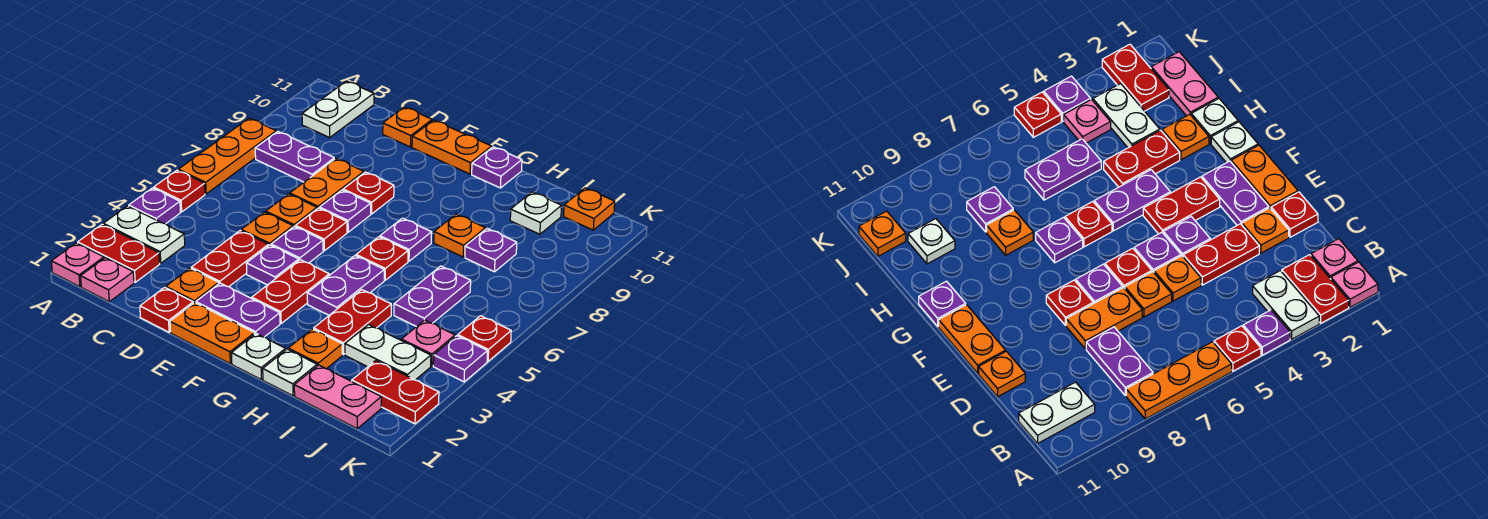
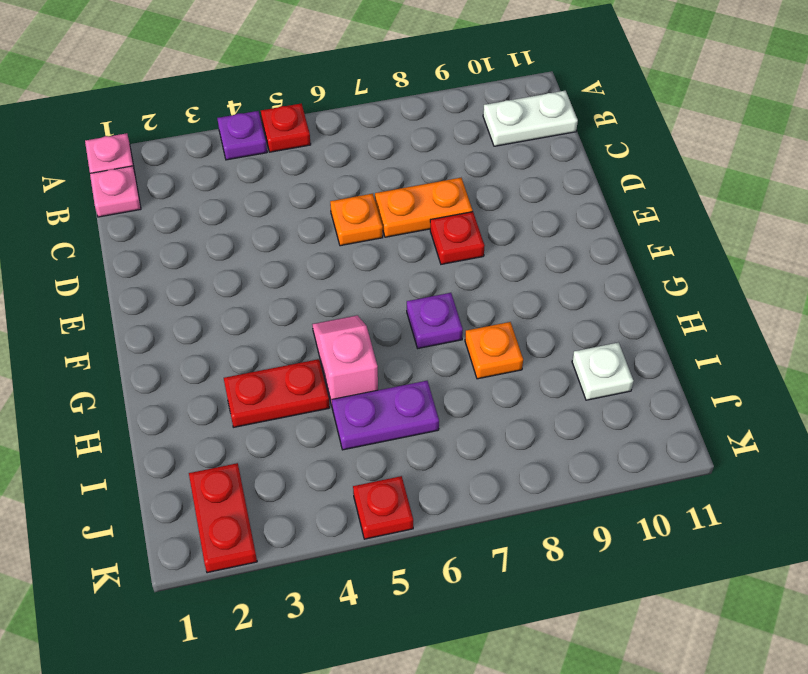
pink slope G5:H5 level 1 top H -> purple plate G4:G5 level 1
none -> red plate A2:B2 level 1
none -> white plate A3:B3 level 1
none -> orange plate A6:A8 level 1
none -> purple plate B8:C8 level 1

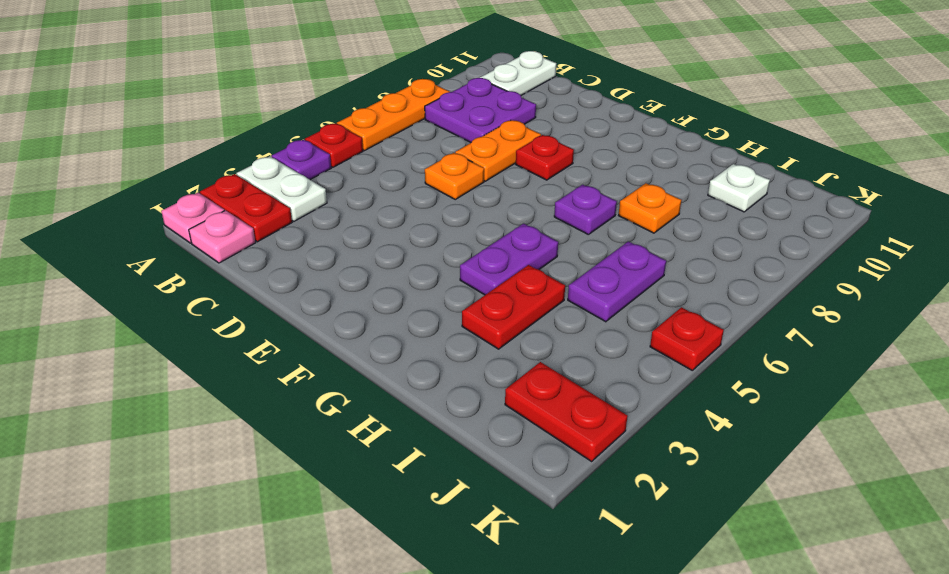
purple plate B8:C9 level 1 -> purple plate B8:C8 level 1
none -> red plate D1 level 1
none -> orange plate D2 level 1
none -> red plate D3:D4 level 1
none -> orange plate D5 level 1

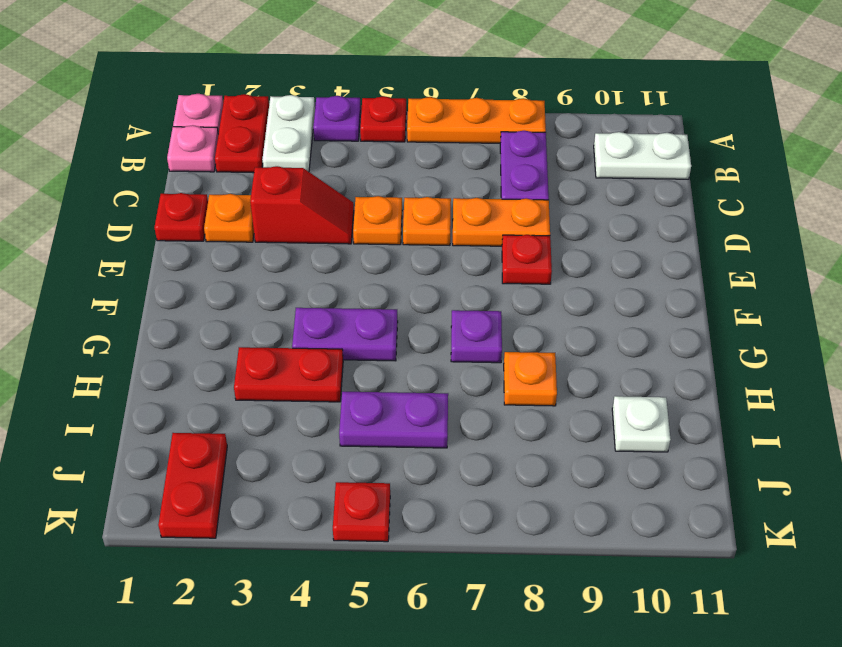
red slope D3:D4 level 1 top 3 -> red plate D3:D4 level 1
none -> orange plate D11 level 1
none -> orange plate E1:F1 level 1
none -> purple plate E2:F2 level 1
none -> purple plate E4 level 1

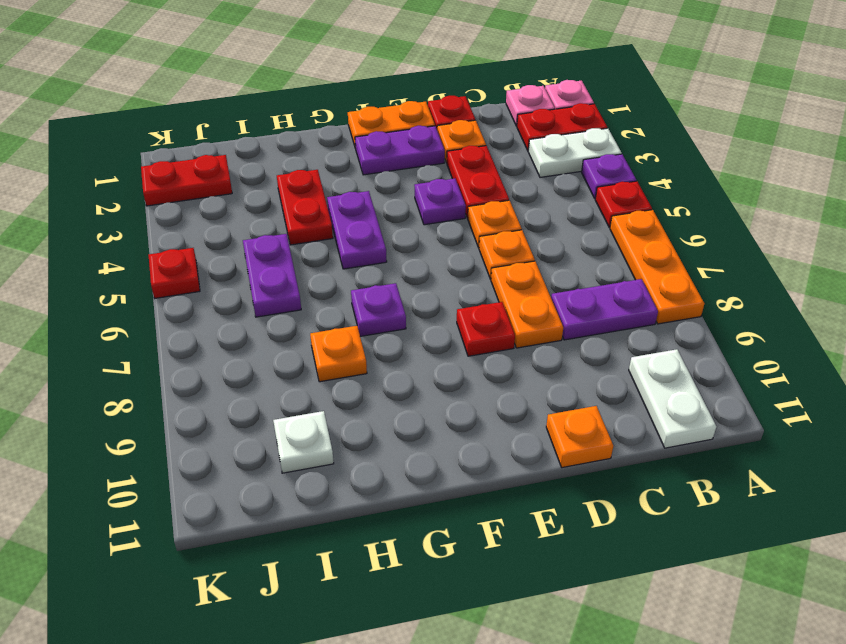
none -> purple plate E5 level 1
none -> red plate E6 level 1
none -> purple plate E7 level 1
none -> orange plate E11:F11 level 1

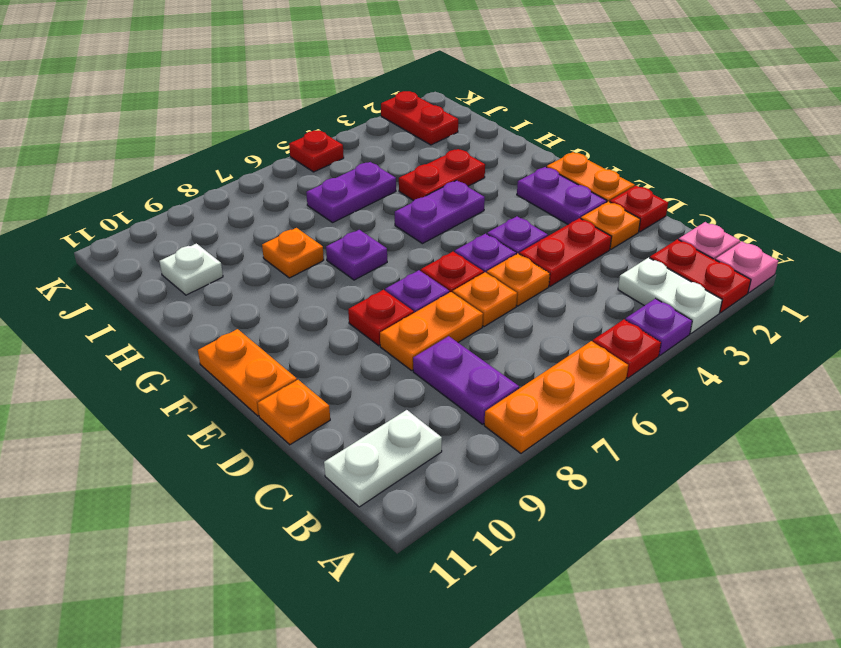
none -> red plate F3:F4 level 1
none -> white plate G1 level 1
none -> red plate G6 level 1
none -> purple plate G11 level 1

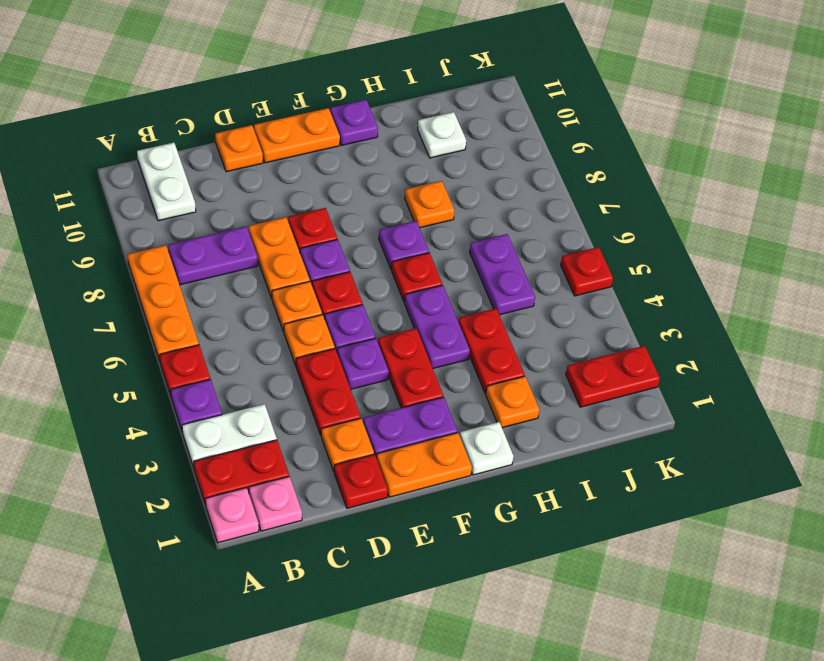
none -> white plate H1 level 1
none -> pink plate I1:J1 level 1
none -> white plate I3:J3 level 1
none -> purple plate I8 level 1

